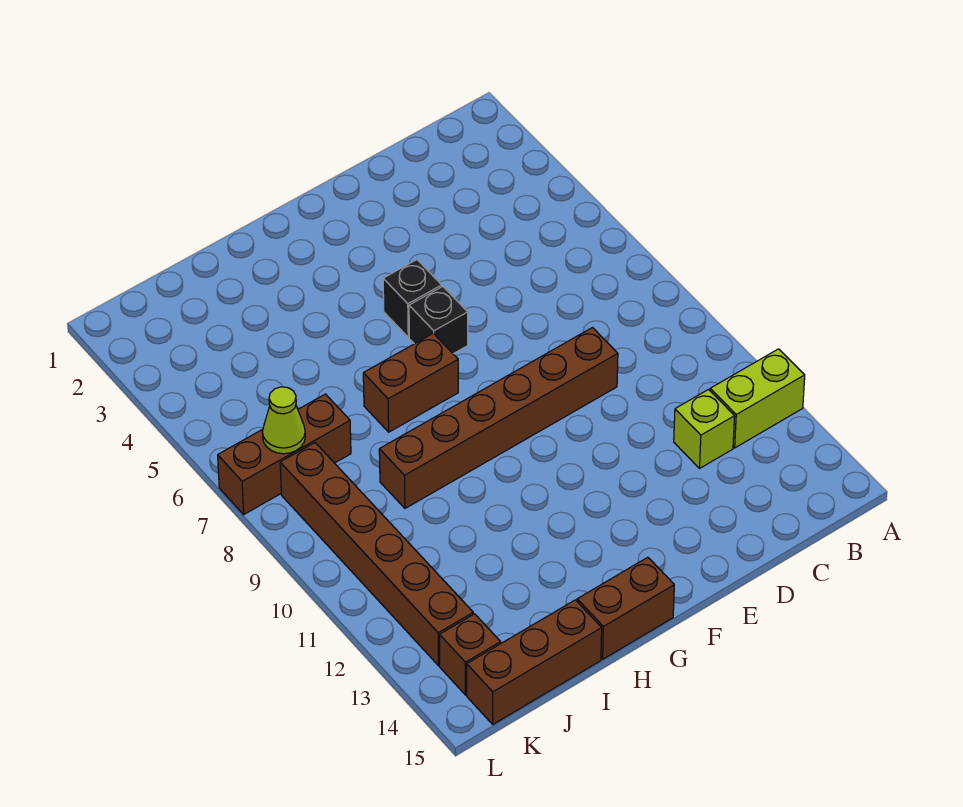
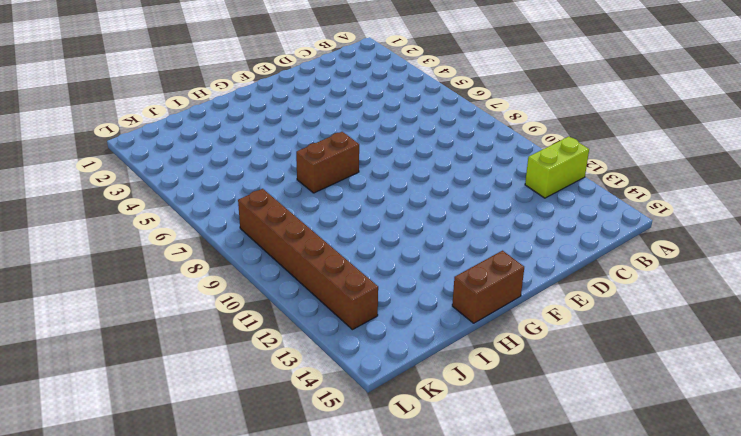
none -> lime brick C12 level 1
none -> brown brick D9:I9 level 1
none -> black brick F5 level 1

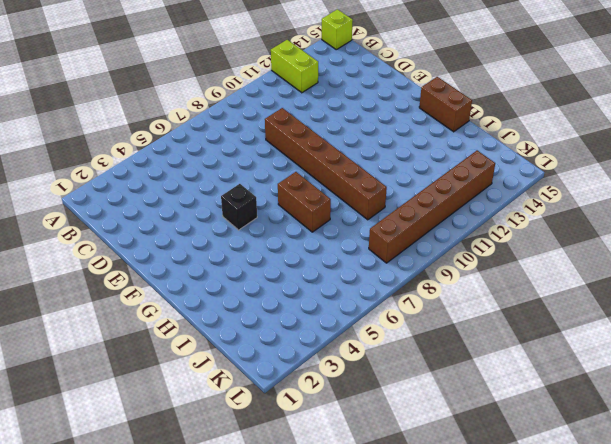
lime brick A15 level 1 -> lime brick C12 level 1
none -> black brick F6 level 1
none -> brown brick I15:K15 level 1
none -> brown brick J7:L7 level 1

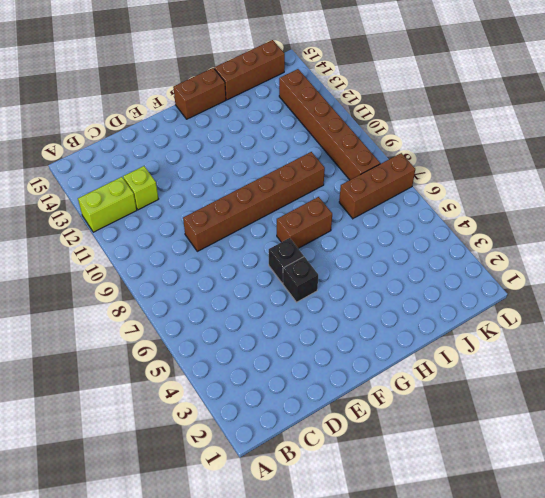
none -> brown brick K14 level 1
none -> lime cone K7 level 2

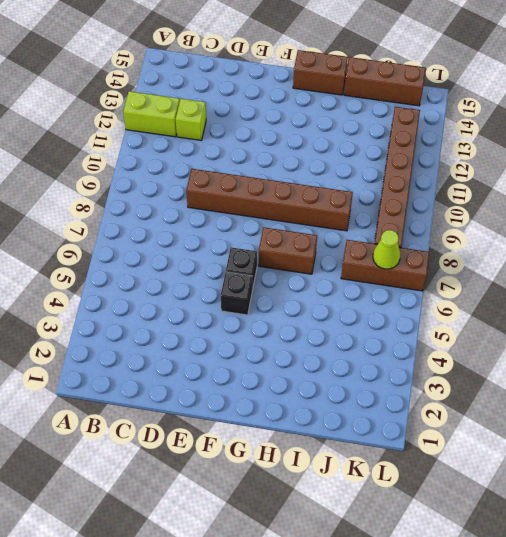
none -> brown brick K14 level 1

